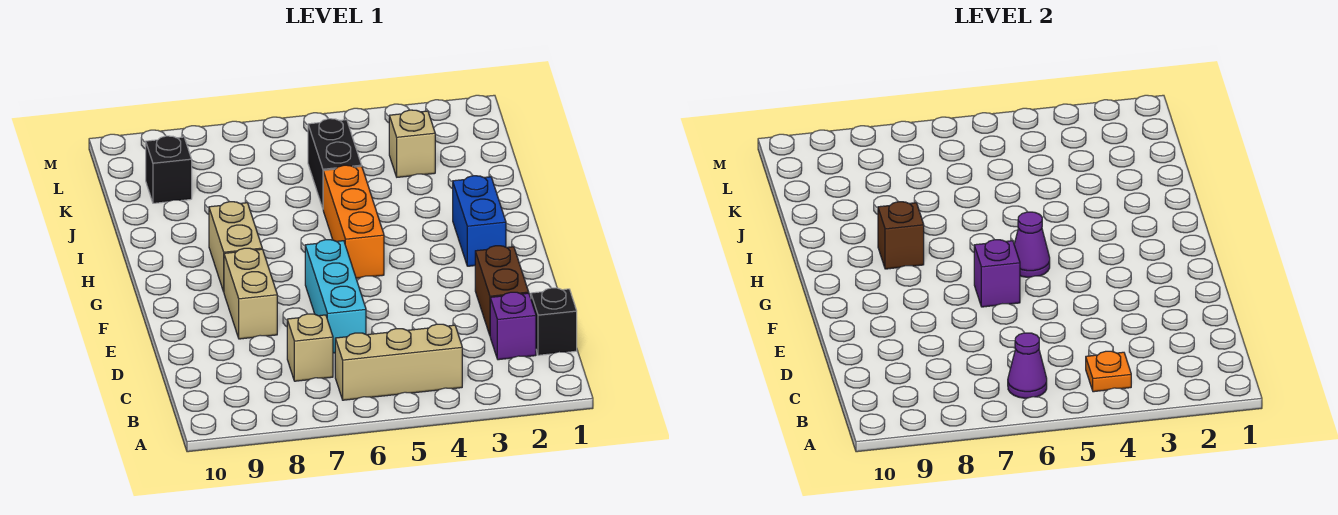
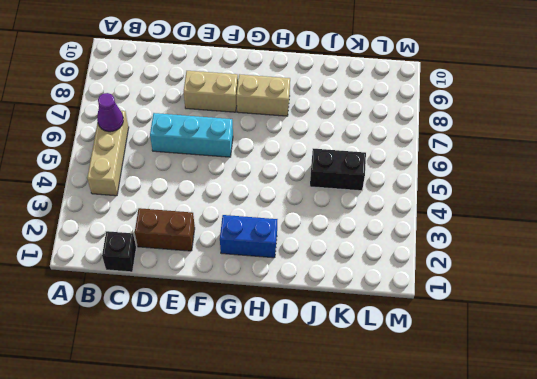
none -> purple brick C2 level 1
none -> tan brick C7 level 1
none -> orange brick G5:I5 level 1

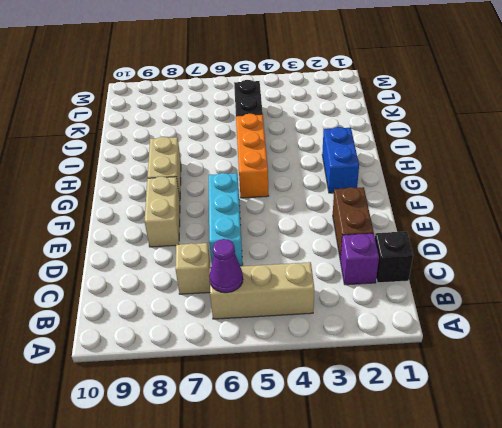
none -> tan brick K3 level 1
none -> black brick K9 level 1
none -> orange plate B4 level 2

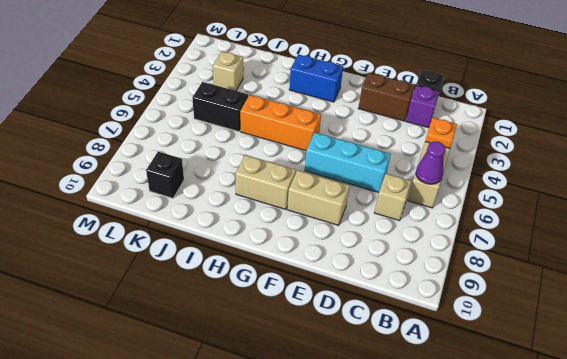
none -> purple brick F6 level 2
none -> purple cone G5 level 2
none -> brown brick H8 level 2

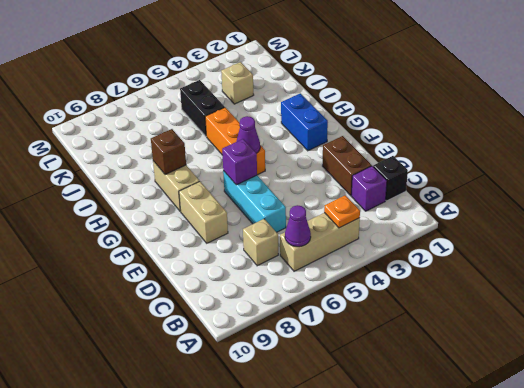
none -> black brick K9 level 1

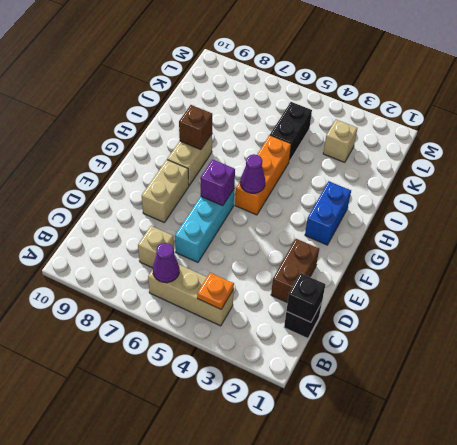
black brick C1 level 2 -> black brick K9 level 1
none -> purple brick C2 level 1

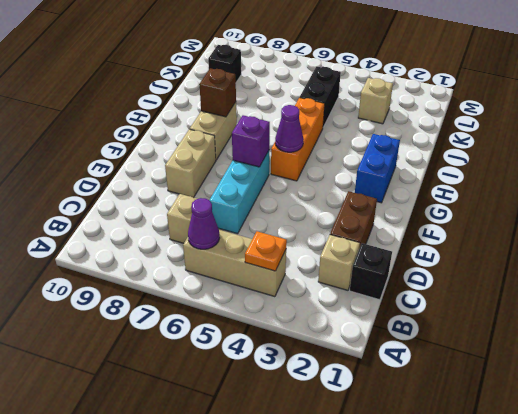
tan brick C2 level 1 -> purple brick C2 level 1

